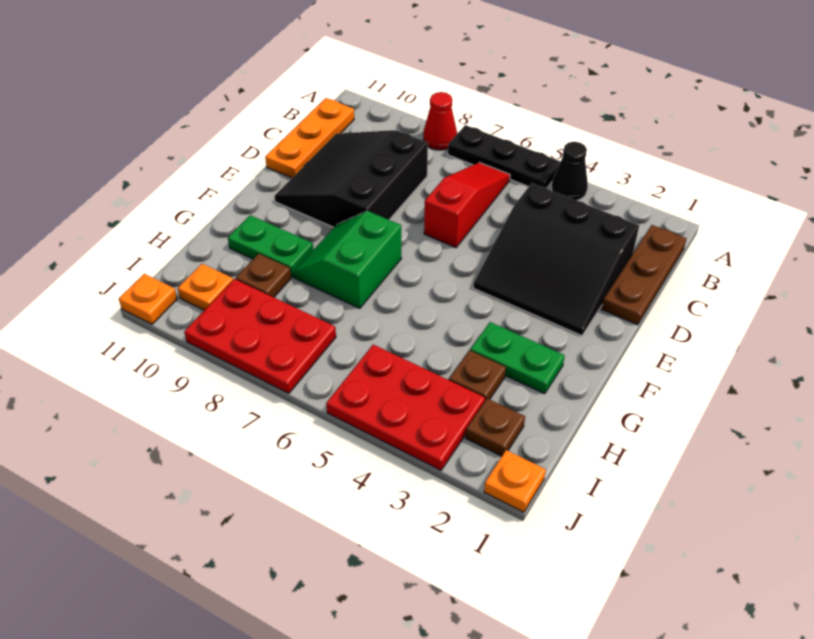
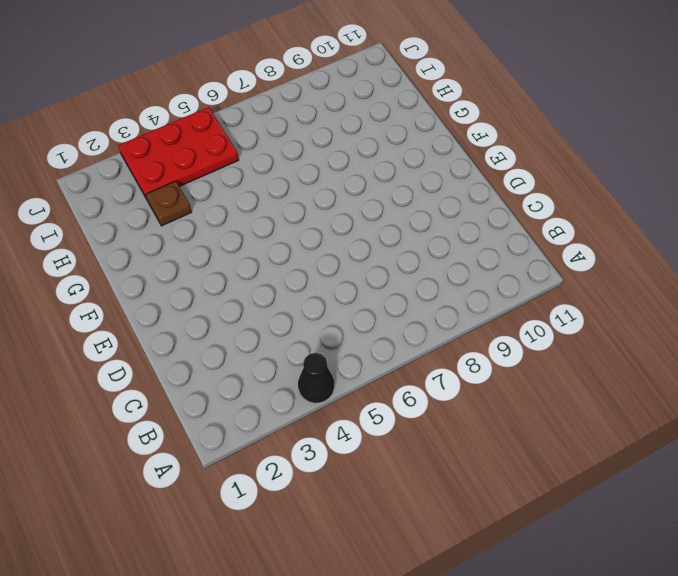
none -> black plate A5:A7 level 1
none -> red cone A8 level 1
none -> brown plate B1:D1 level 1

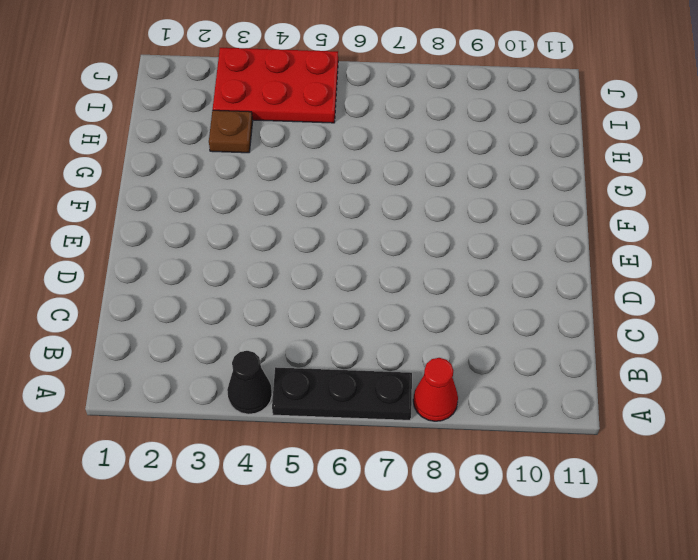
none -> brown plate B1:D1 level 1
none -> red slope B6:D6 level 1 top D
none -> orange plate B11:D11 level 1

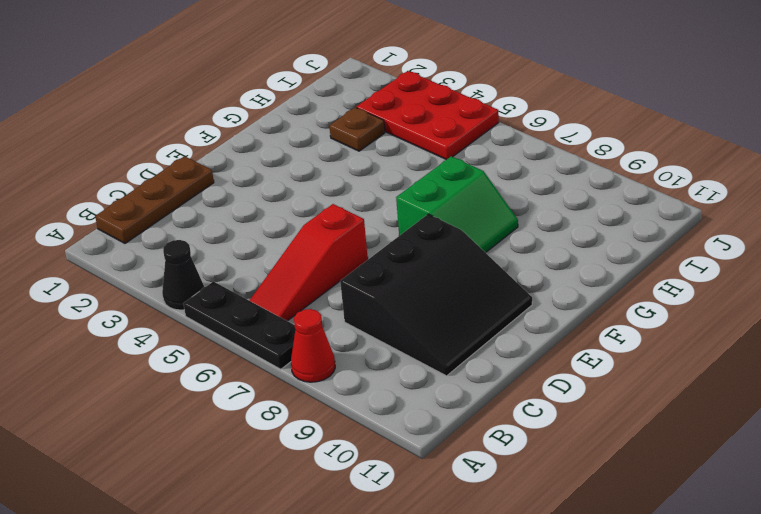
none -> orange plate B11:D11 level 1
none -> black slope C2:E4 level 1 top C
none -> green plate G2:G3 level 1

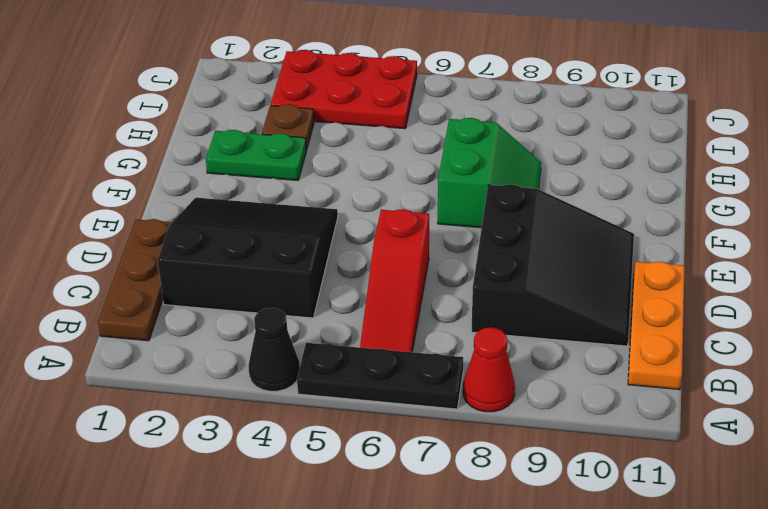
none -> green plate G9:G10 level 1
none -> brown plate H9 level 1
none -> brown plate I2 level 1

